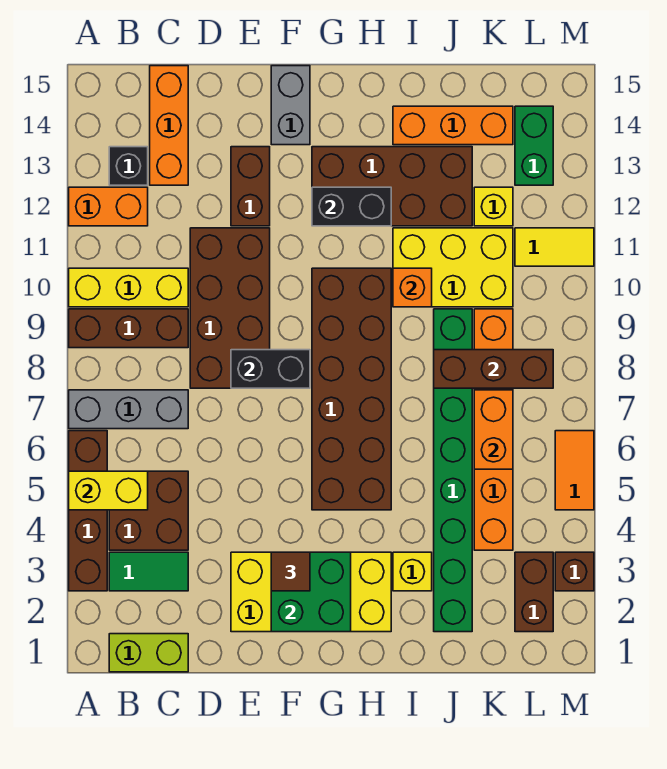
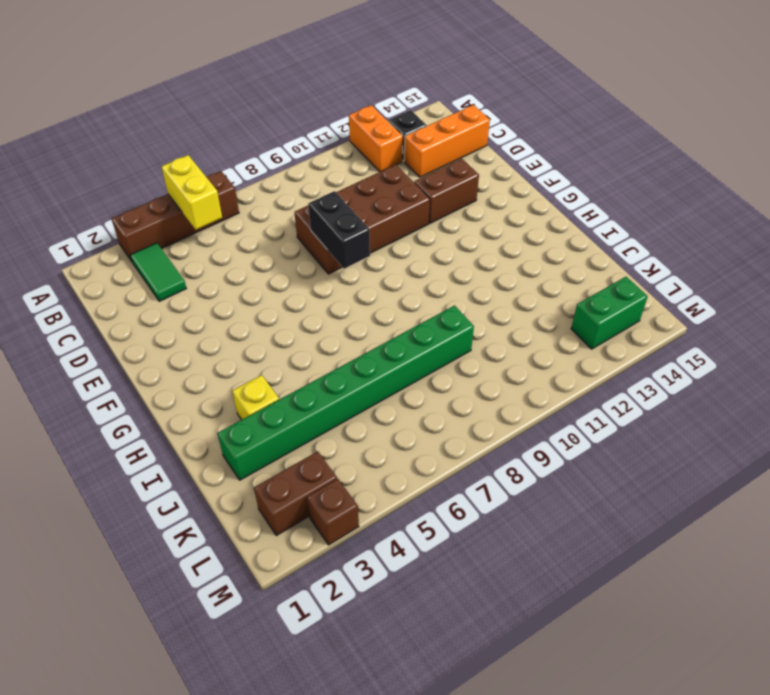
none -> grey brick A7:C7 level 1
none -> brown brick A9:C9 level 1
none -> yellow brick A10:C10 level 1
none -> lime brick B1:C1 level 1

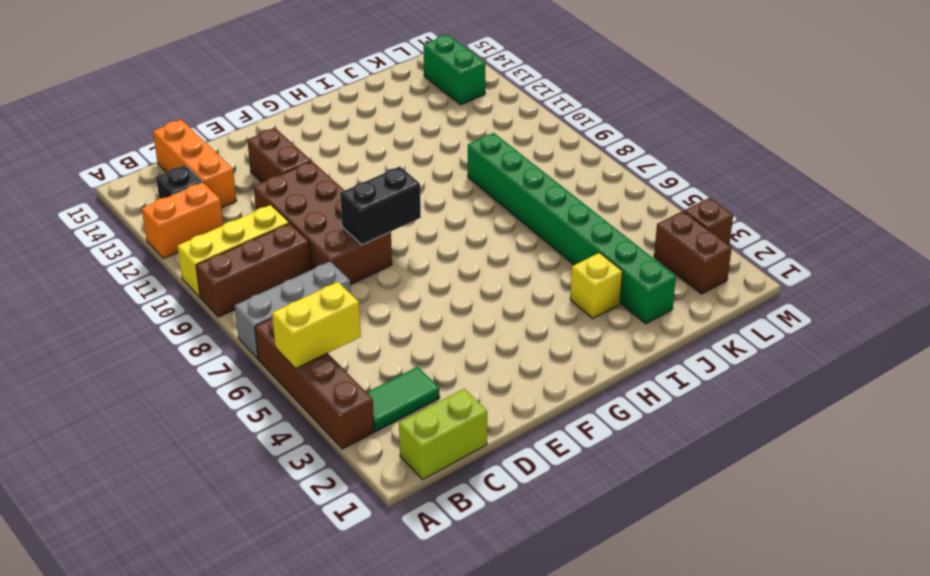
none -> brown brick B4:C5 level 1
none -> yellow brick E2:H3 level 1
none -> grey brick F14:F15 level 1
none -> brown brick G5:H10 level 1

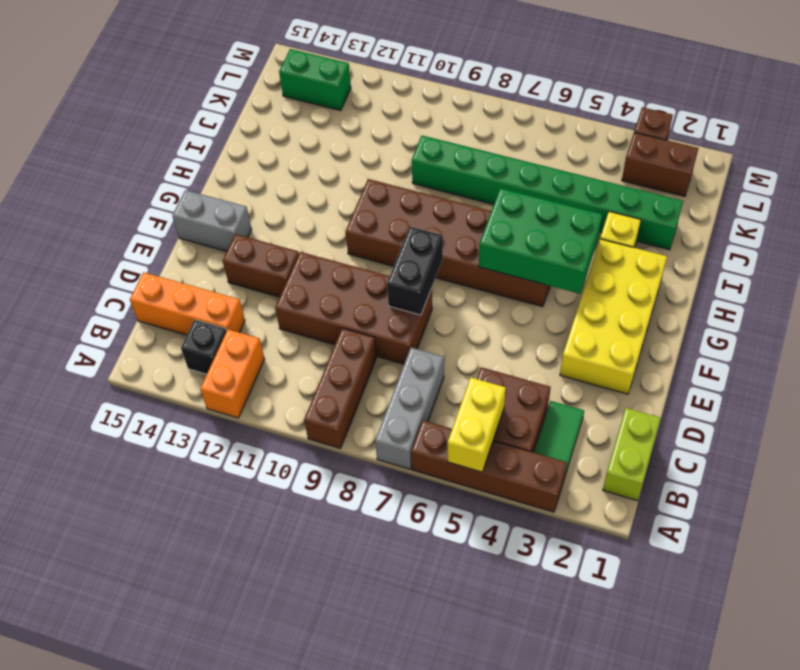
green brick G4:H6 level 2 -> none
none -> yellow brick A10:C10 level 1
none -> brown brick G12:J13 level 1
none -> yellow brick I10:K11 level 1
none -> orange brick I14:K14 level 1

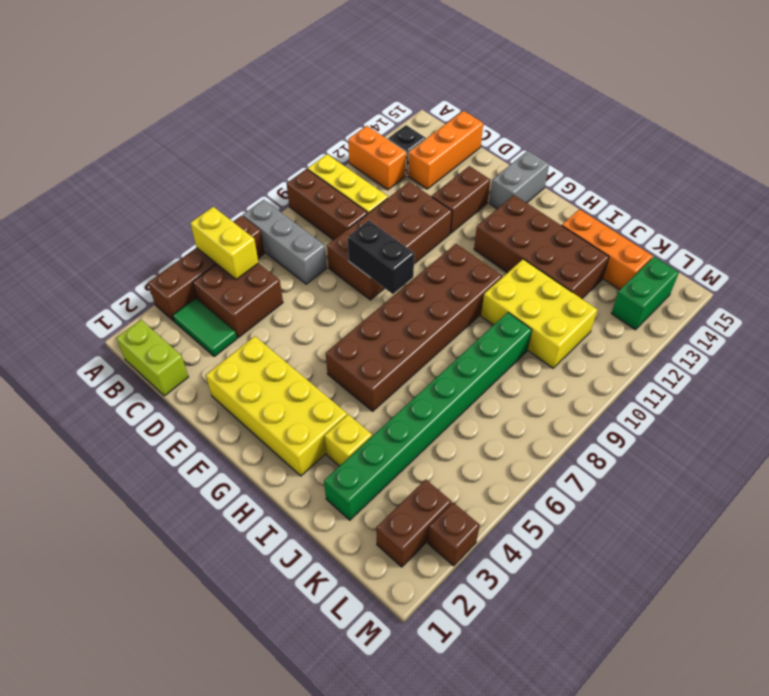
none -> orange brick K4:K9 level 1
none -> yellow brick K12 level 1
none -> yellow tile L11:M11 level 1
none -> orange tile M5:M6 level 1

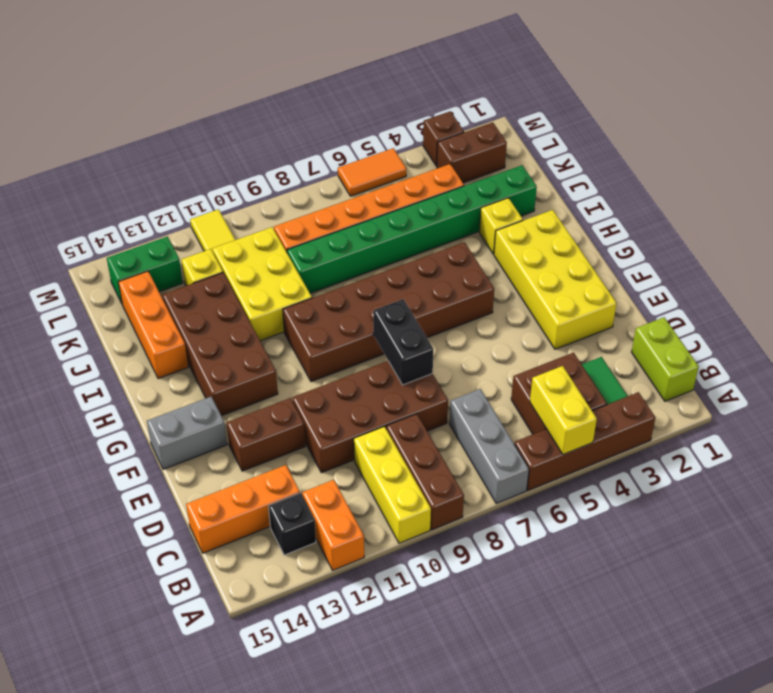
none -> green brick F2:G3 level 2
none -> black brick G12:H12 level 2
none -> orange brick I10 level 2
none -> brown brick J8:L8 level 2

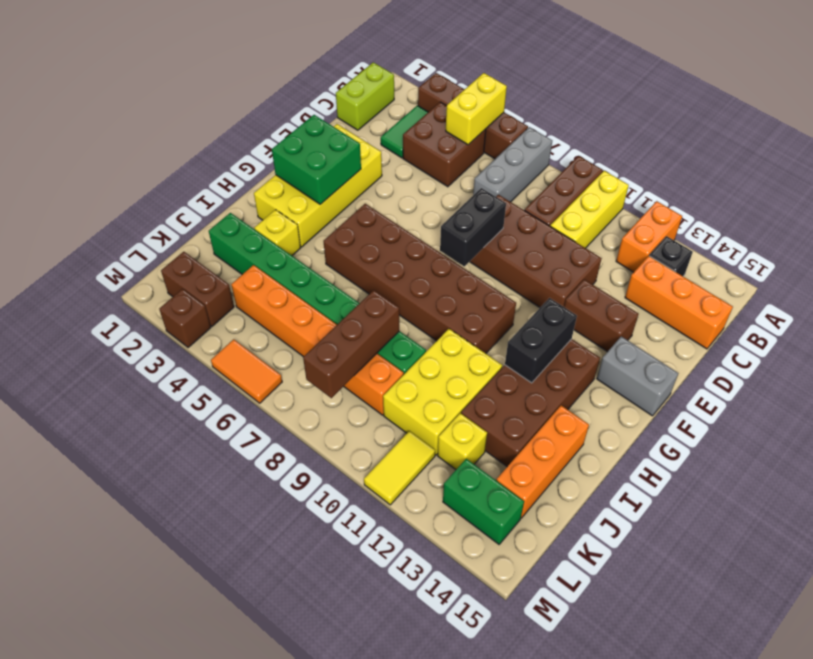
none -> orange brick I10 level 2
none -> orange brick K6:K7 level 2
none -> brown tile F3 level 3

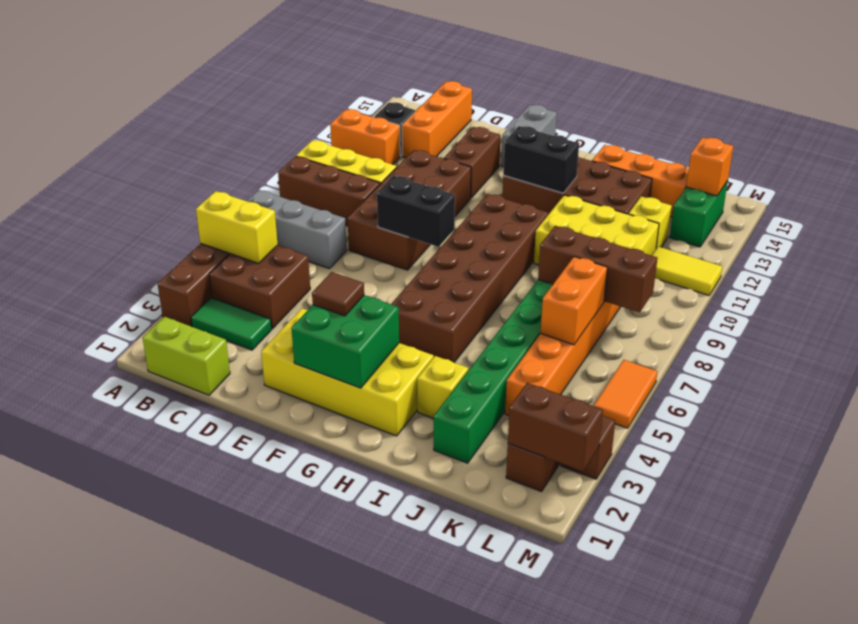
brown brick L2:M2 level 2 -> none
orange brick L14 level 2 -> orange brick I10 level 2

